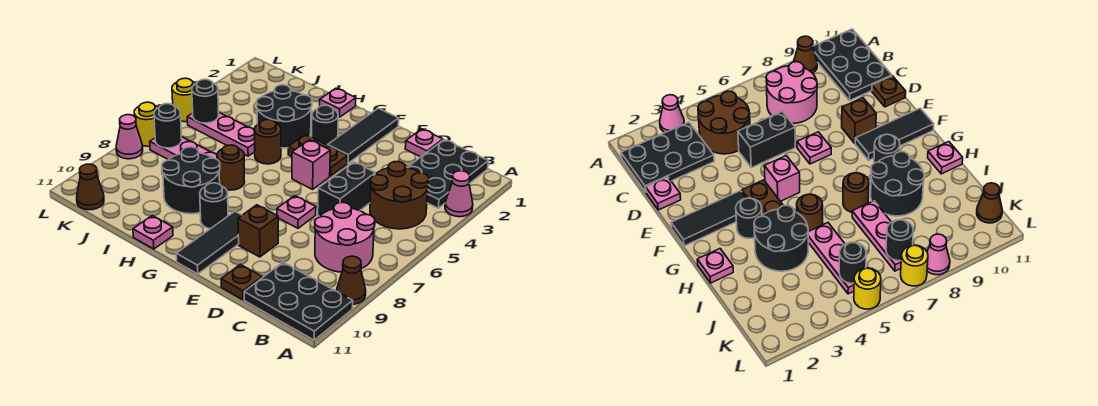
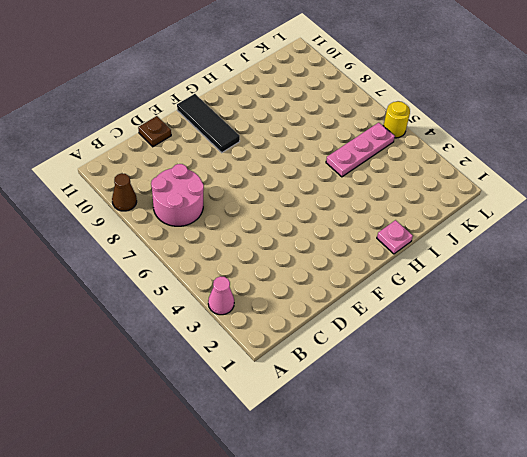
none -> black plate A10:C11 level 1
none -> black plate B1:C3 level 1
none -> brown round brick B4:C5 level 1
none -> pink plate D1 level 1

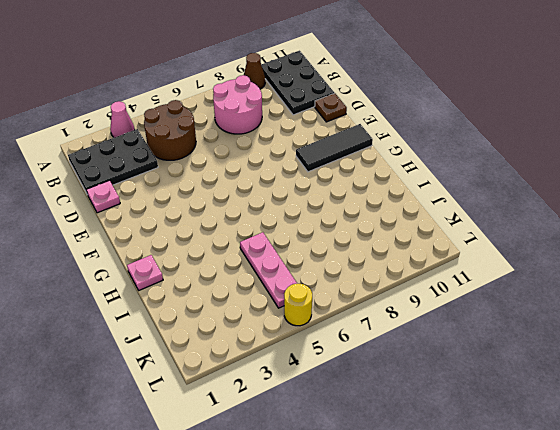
none -> black brick D5:D6 level 1
none -> pink plate E7 level 1
none -> brown brick E9 level 1
none -> black tile F1:F3 level 1

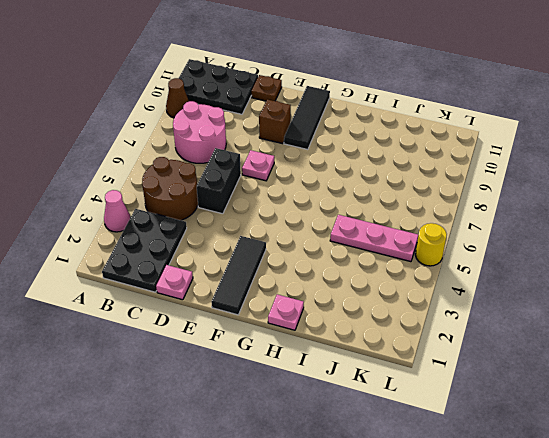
none -> brown plate F4:G4 level 1
none -> pink brick F5 level 1
none -> black round brick G3 level 1
none -> black round brick G9 level 1

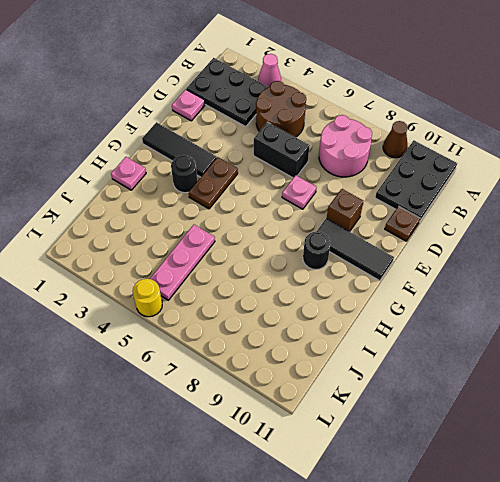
none -> pink brick F5 level 1
none -> black round brick H3:I4 level 1
none -> brown round brick H5 level 1
none -> brown round brick H7 level 1

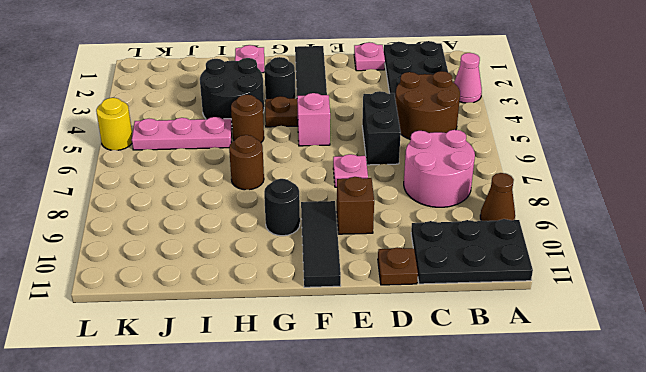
none -> black round brick H8:I9 level 1
none -> pink plate H11 level 1
none -> pink plate I7:K7 level 1
none -> brown cone K11 level 1

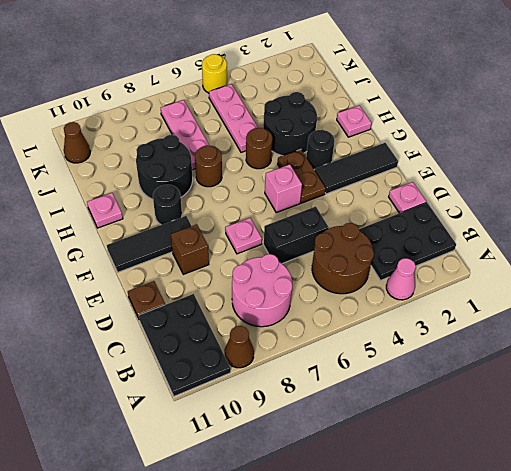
none -> yellow round brick L7 level 1
none -> pink cone L8 level 1
none -> black round brick K5 level 2
none -> black round brick K7 level 2

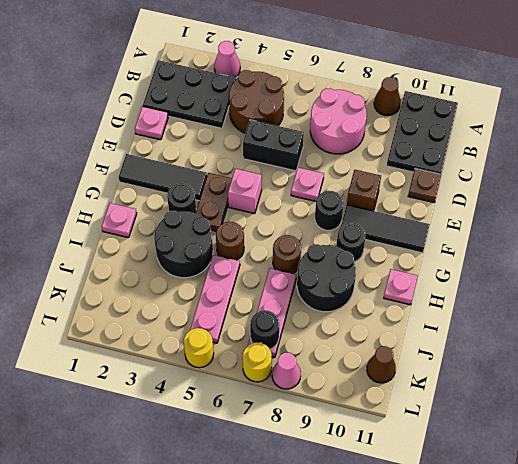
black round brick F8 level 1 -> black round brick K5 level 2

